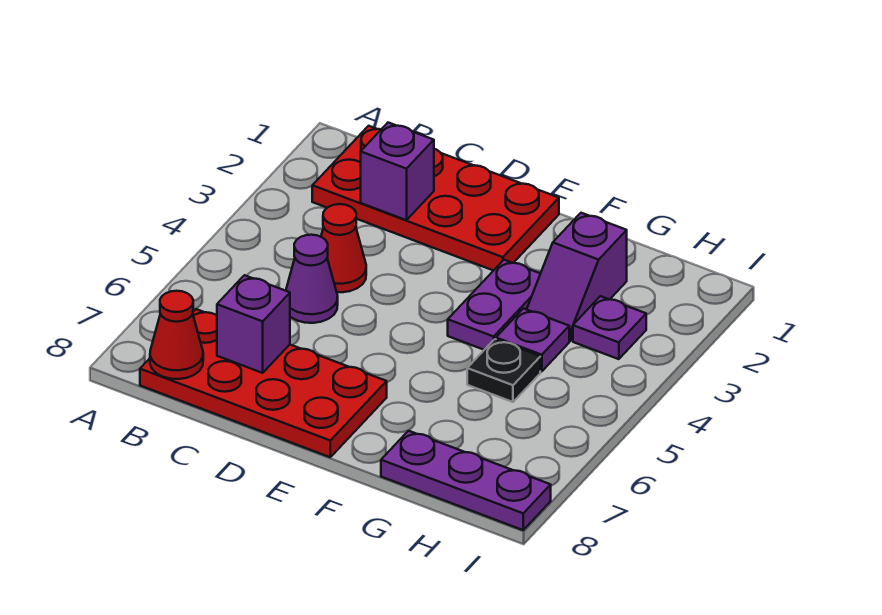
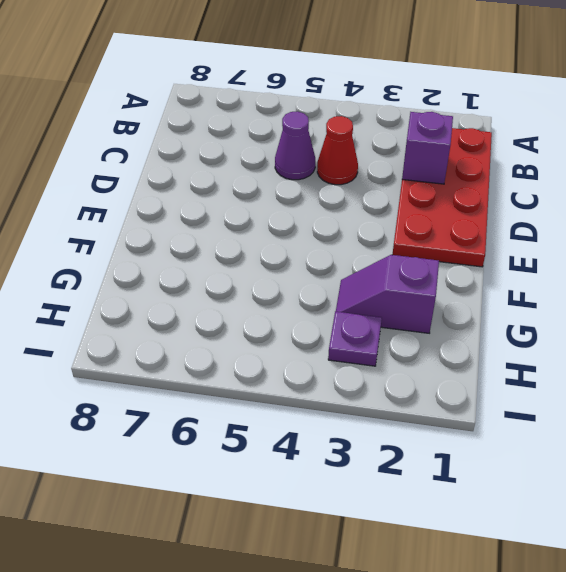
none -> red plate B7:E8 level 1
none -> purple plate F3:F4 level 1
none -> purple plate G4 level 1

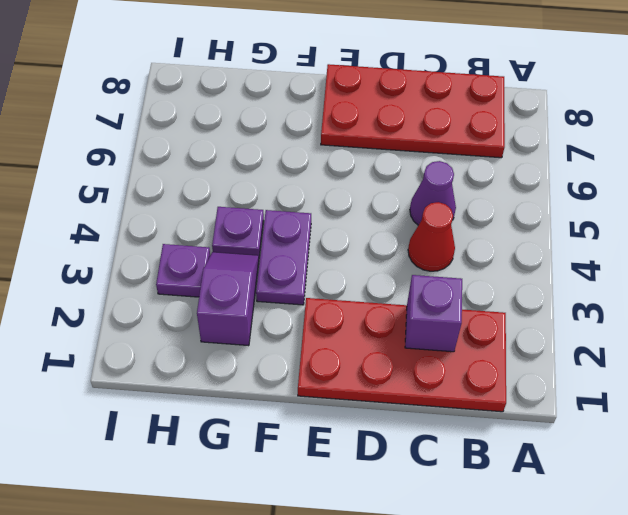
none -> black plate G5 level 1
none -> purple plate G8:I8 level 1
none -> red cone B8 level 2

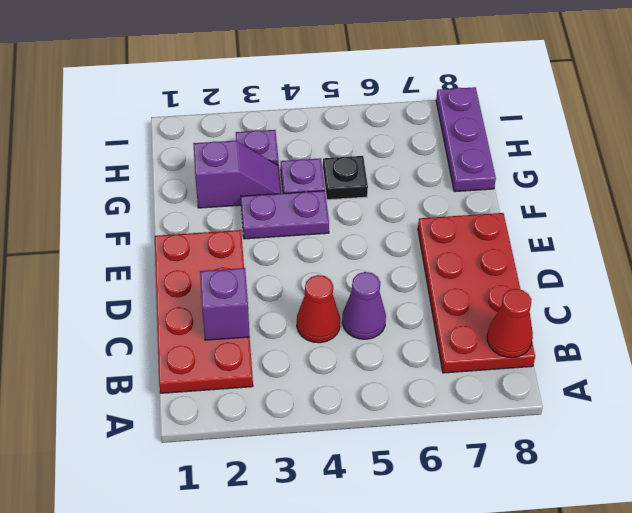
none -> purple brick C7 level 2

